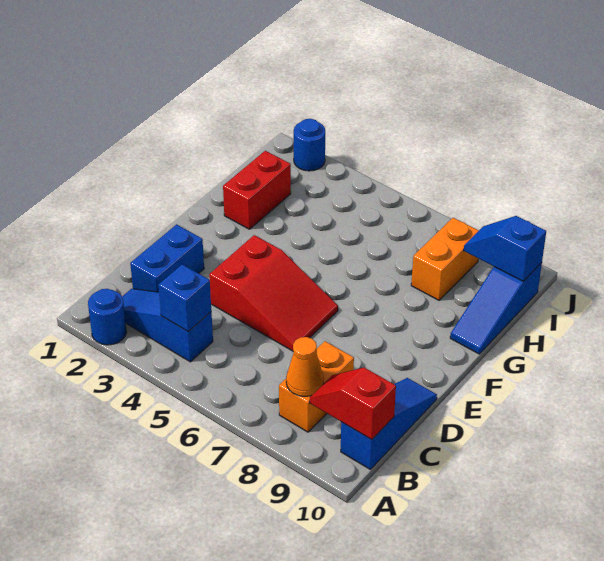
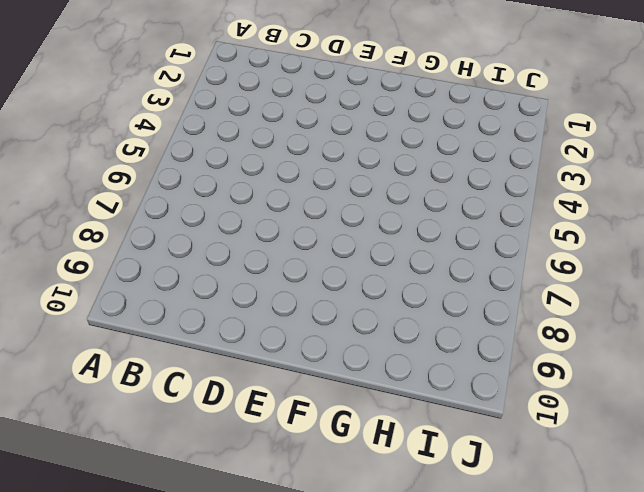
none -> blue round brick A2 level 1
none -> blue slope B2:B4 level 1 top 4
none -> orange brick B8:C8 level 1

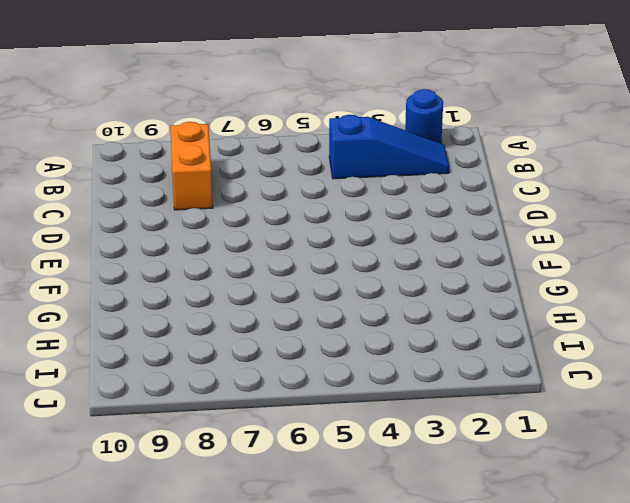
none -> blue slope B10:D10 level 1 top B
none -> blue brick C2:D2 level 1
none -> red slope D4:E6 level 1 top 4

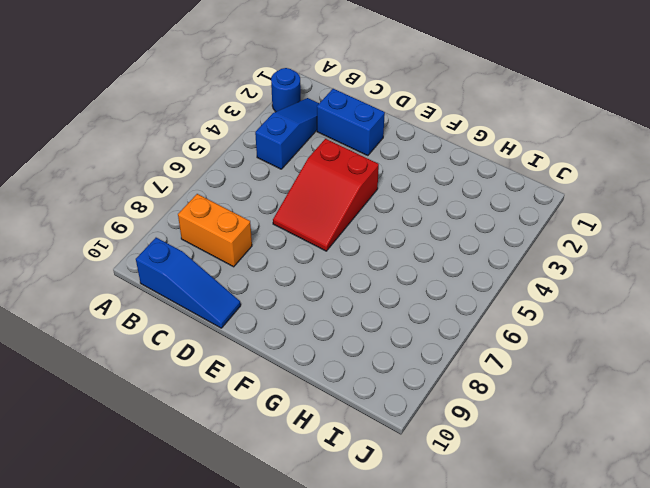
none -> red brick G2:H2 level 1
none -> blue slope G10:I10 level 1 top I
none -> orange brick H8:I8 level 1

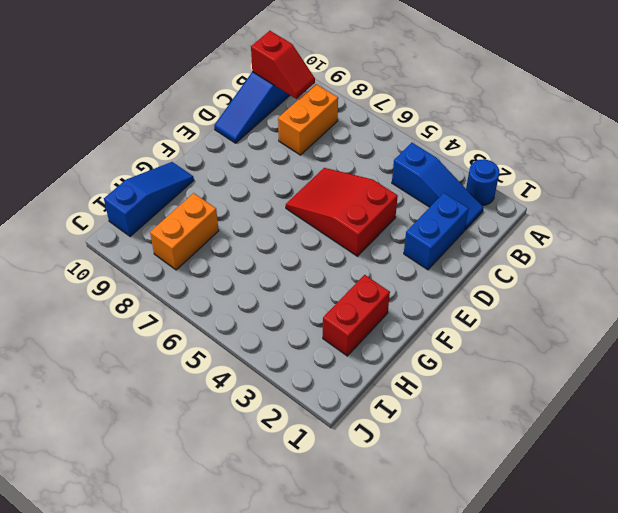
none -> blue round brick J2 level 1
none -> blue brick B4 level 2
none -> orange cone B8 level 2

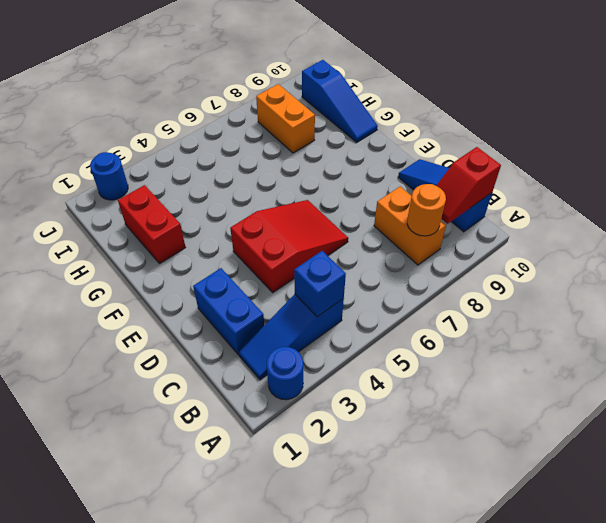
orange round brick B8 level 2 -> orange cone B8 level 2
none -> blue slope I9:I10 level 2 top 10

